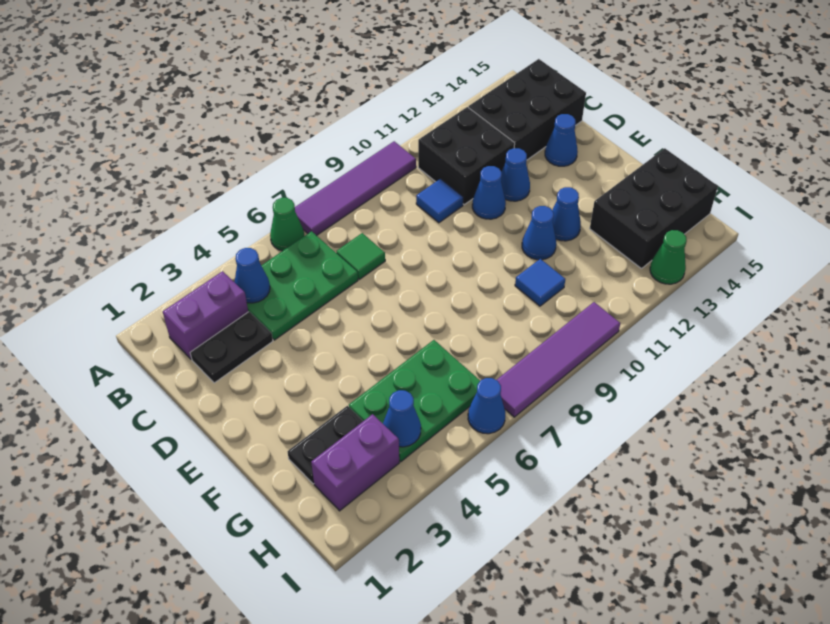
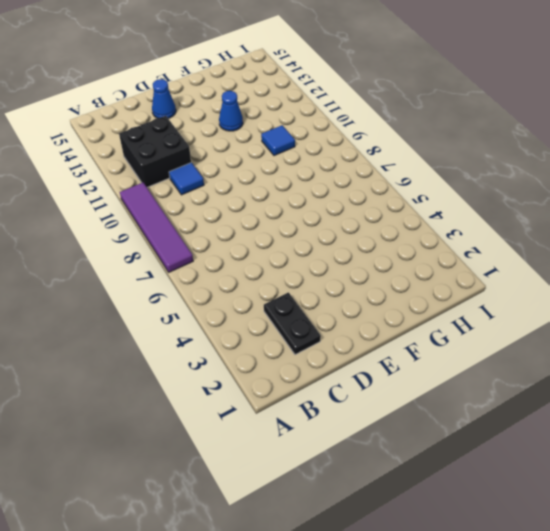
none -> green cone A6 level 1
none -> purple brick B2:B3 level 1
none -> green plate B4:C6 level 1

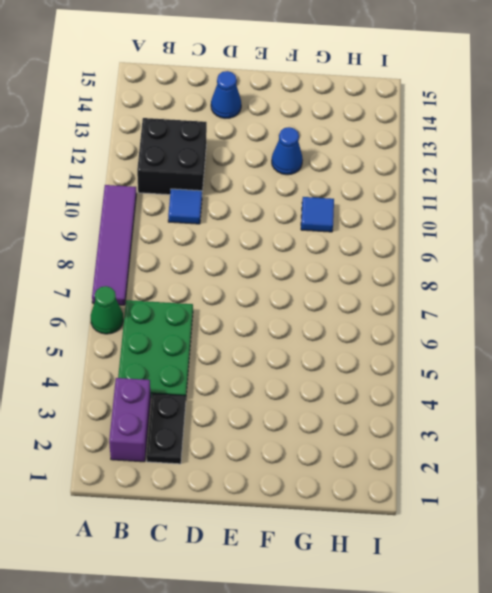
none -> black brick B13:C15 level 1
none -> green tile C7 level 1
none -> blue cone D11 level 1

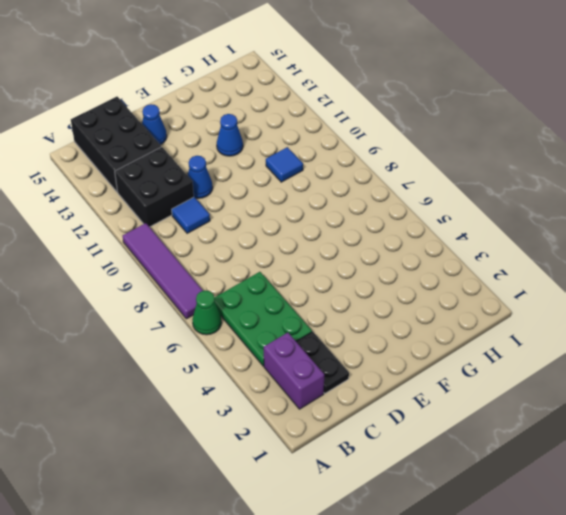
none -> green tile C7 level 1
none -> blue cone D12 level 1
none -> blue cone F11 level 1

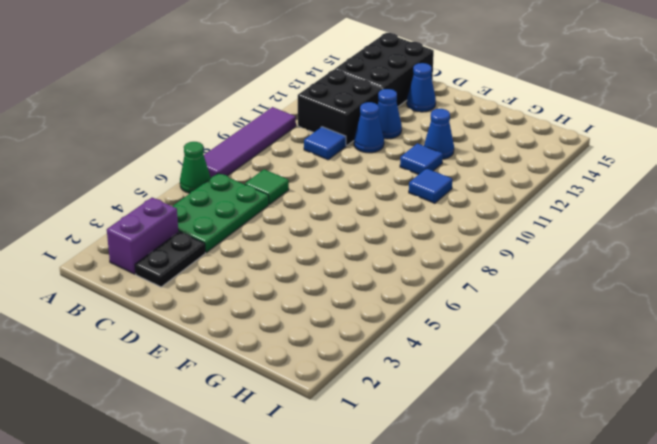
blue tile F11 level 1 -> blue cone F11 level 1
none -> black plate G2:G3 level 1
none -> green plate G4:H6 level 1
none -> black brick G13:H15 level 1

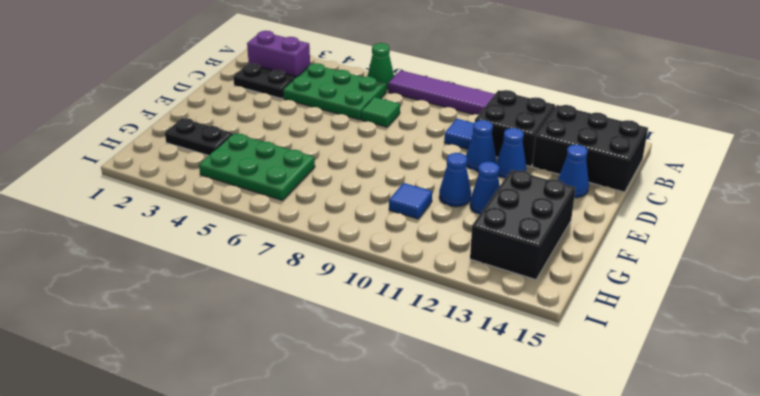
black brick F13:H14 level 1 -> black brick G13:H15 level 1
none -> purple brick H2:H3 level 1
none -> blue cone I6 level 1
none -> purple tile I7:I10 level 1

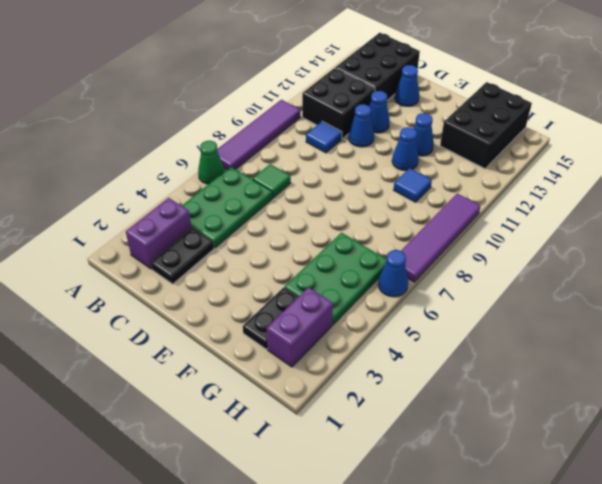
none -> green cone I13 level 1
none -> blue cone B4 level 2
none -> blue cone H4 level 2

